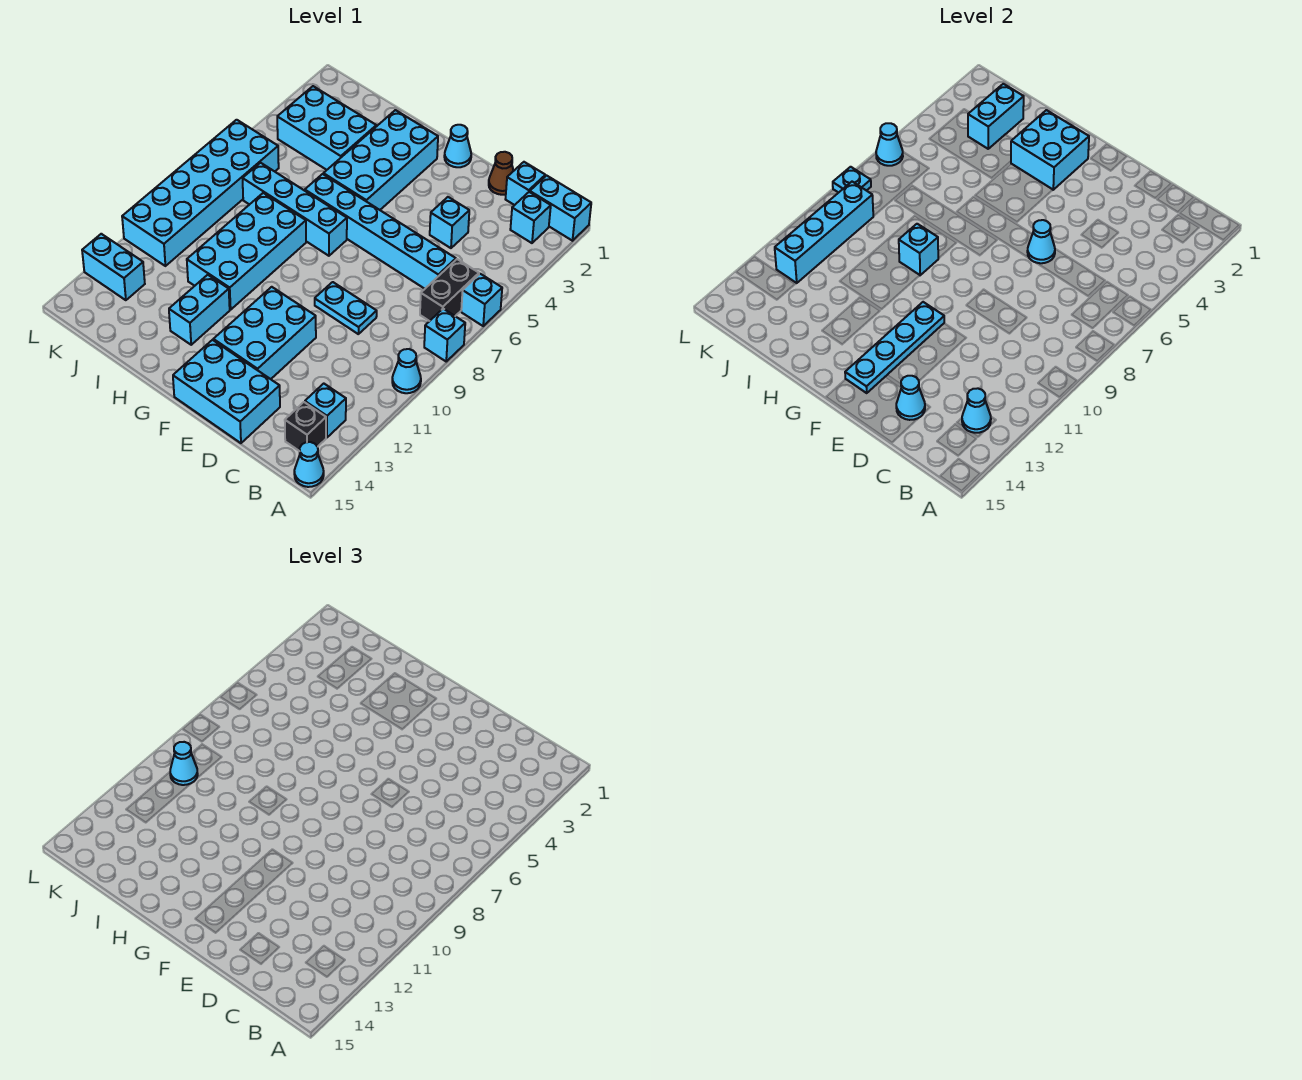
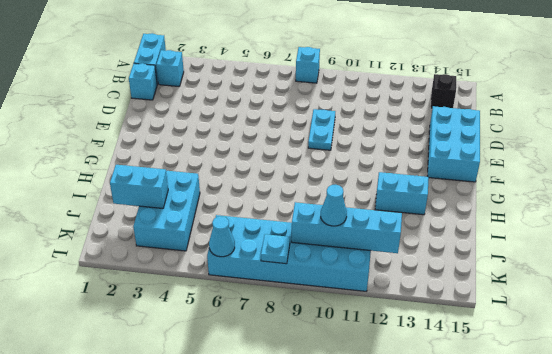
none -> cyan brick A6 level 1
none -> cyan cone A10 level 1
none -> cyan cone A15 level 1
none -> black brick B6:B7 level 1

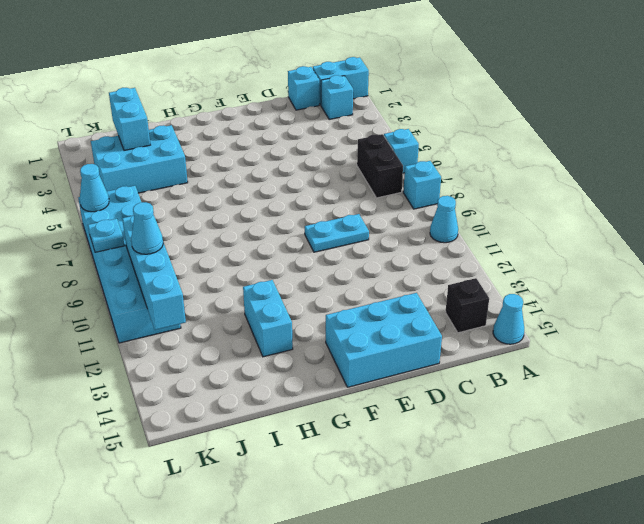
none -> cyan brick B13 level 1
none -> cyan brick C6:H6 level 1
none -> brown cone D1 level 1
none -> cyan brick D4 level 1

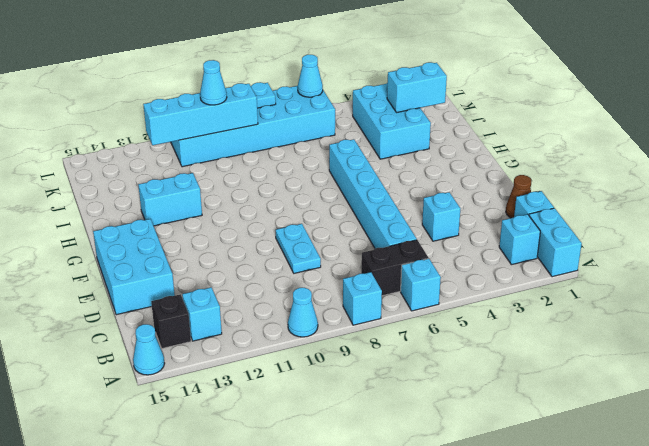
none -> cyan brick E11:F13 level 1
none -> cyan cone F1 level 1
none -> cyan brick G2:H5 level 1
none -> cyan brick G7:J7 level 1

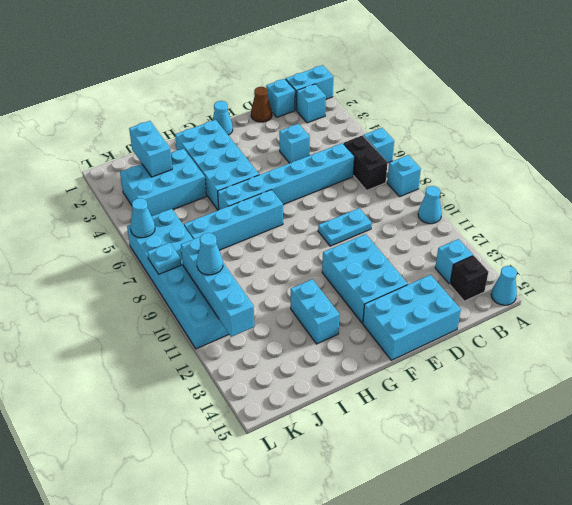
none -> cyan brick H8:I11 level 1
none -> cyan brick K13:L13 level 1
none -> cyan cone B13 level 2
none -> cyan cone D14 level 2

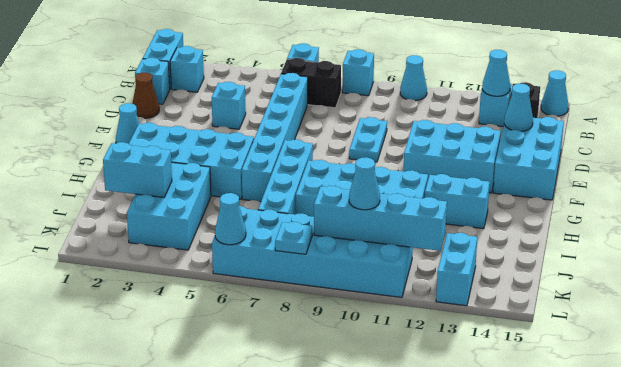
none -> cyan cone E6 level 2
none -> cyan plate F11:F14 level 2
none -> cyan brick G2:H3 level 2
none -> cyan brick H9 level 2

